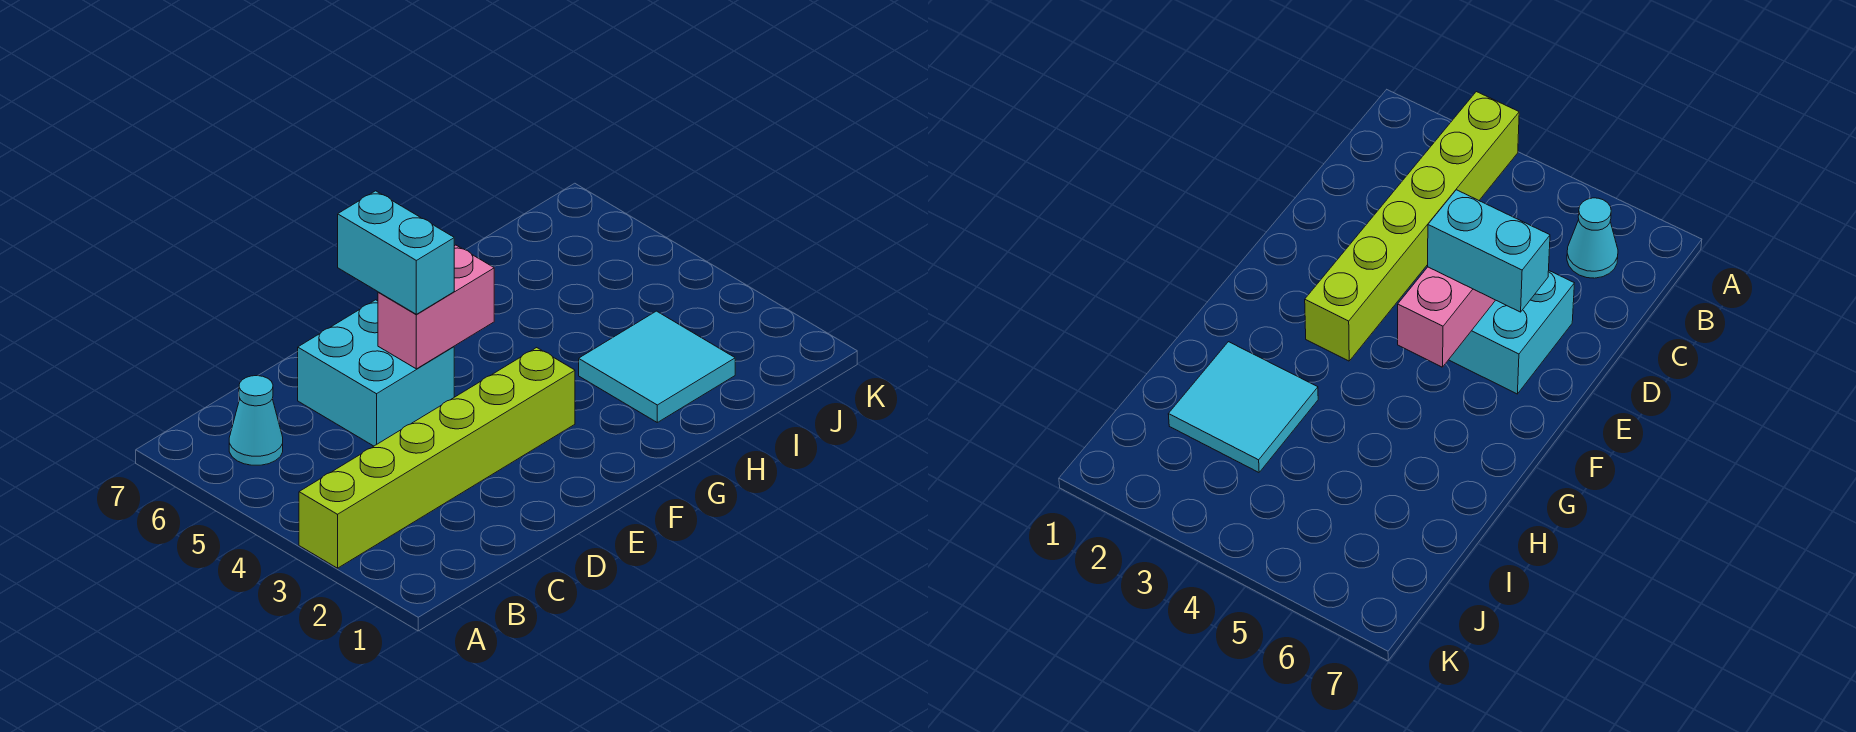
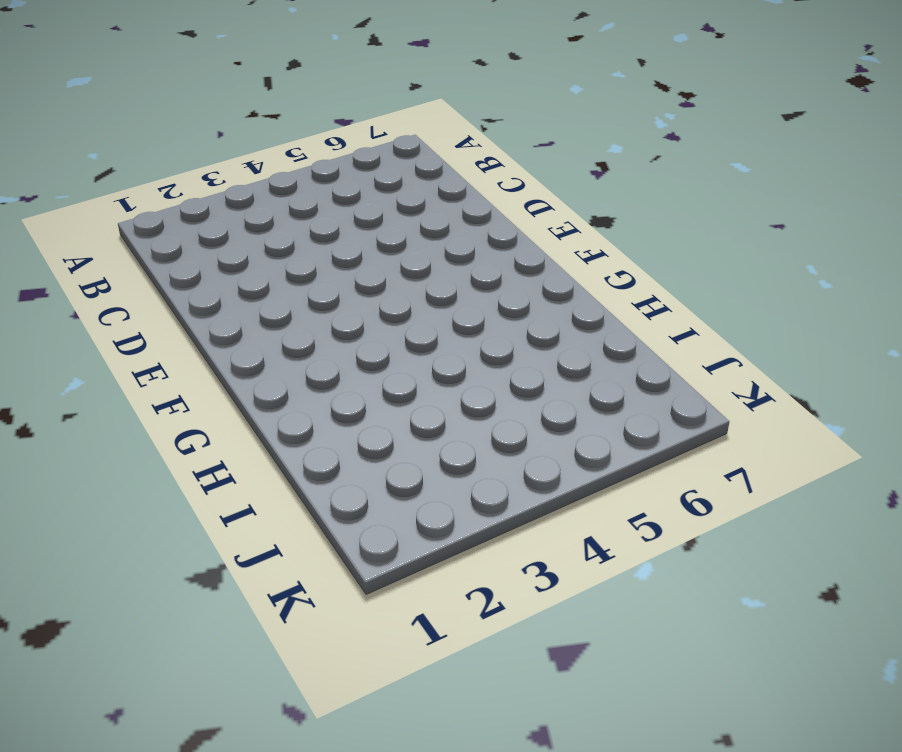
none -> lime brick A3:F3 level 1
none -> cyan cone B6 level 1

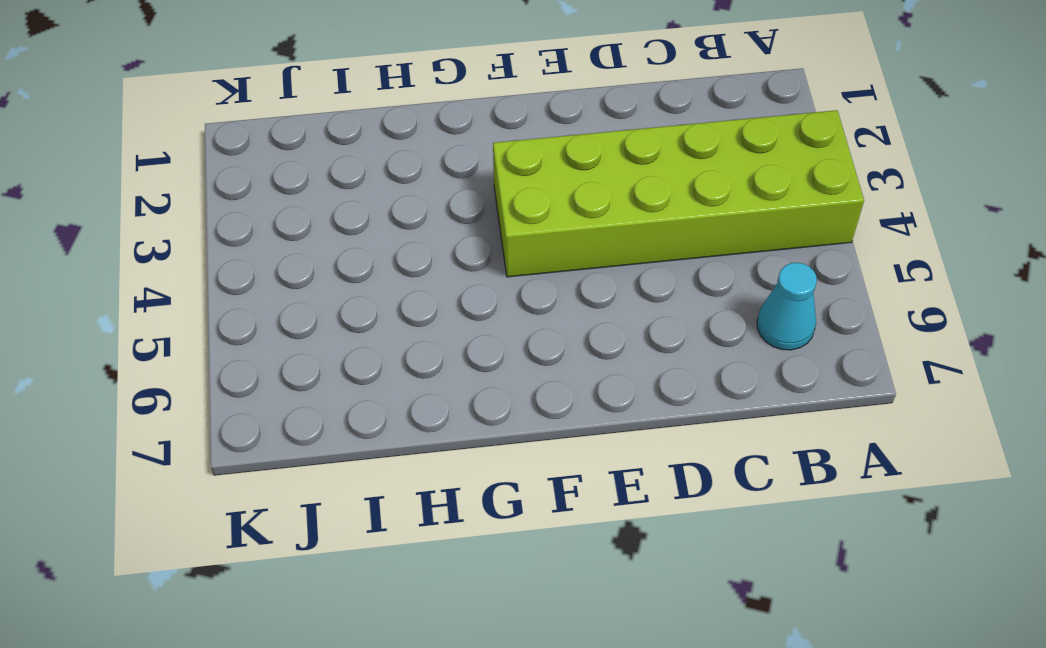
lime brick A3:F4 level 1 -> lime brick A3:F3 level 1
none -> cyan brick D5:E6 level 1
none -> cyan tile H2:I3 level 1

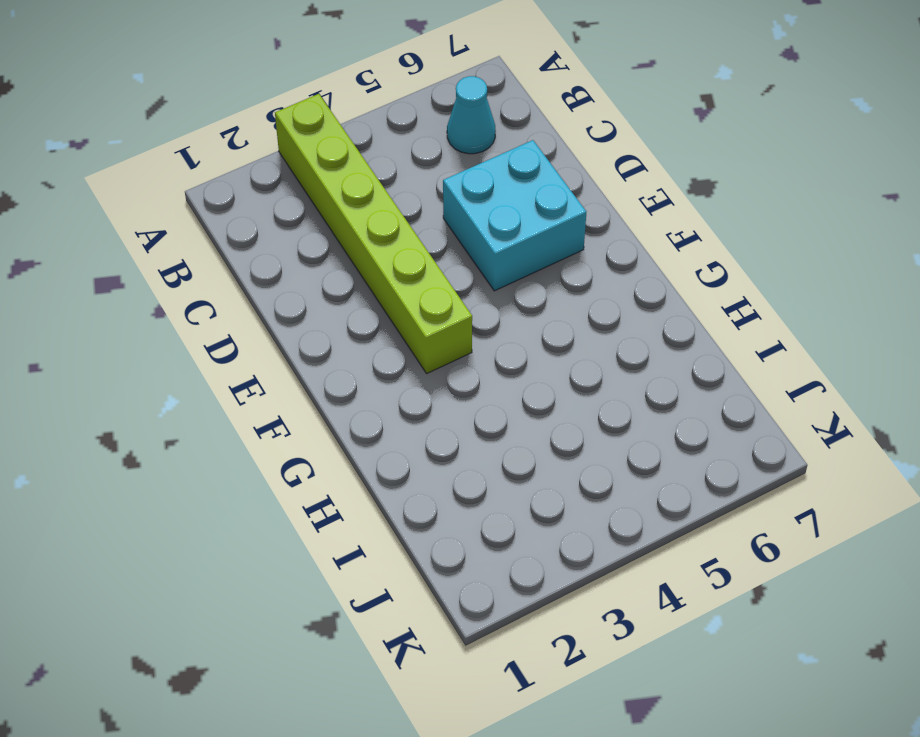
none -> cyan tile H2:I3 level 1
none -> pink brick E5:F5 level 2

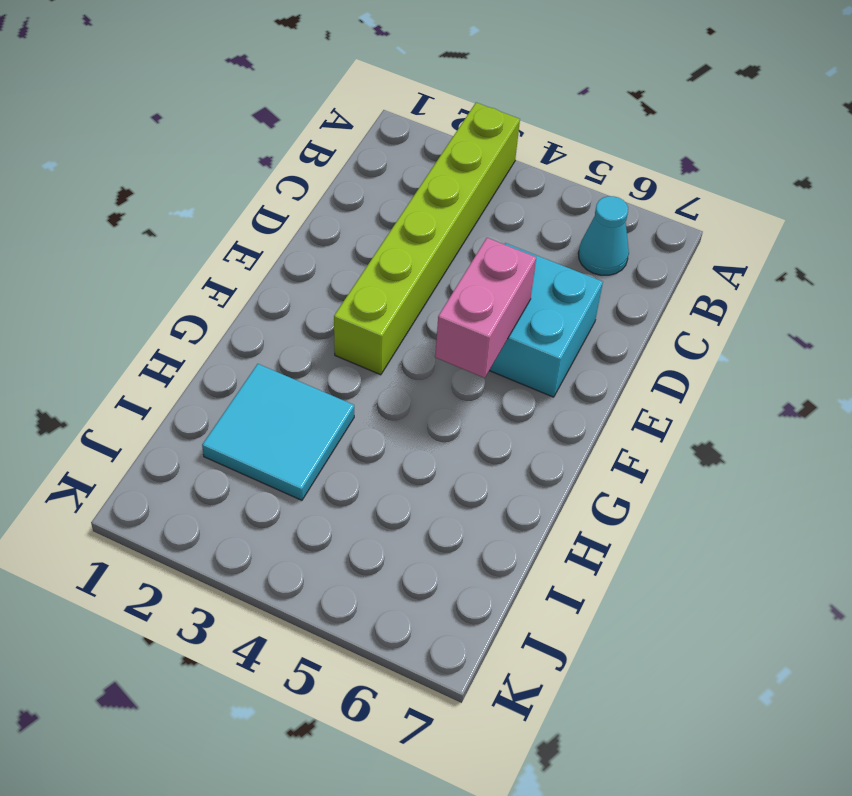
none -> cyan brick E5:E6 level 3

